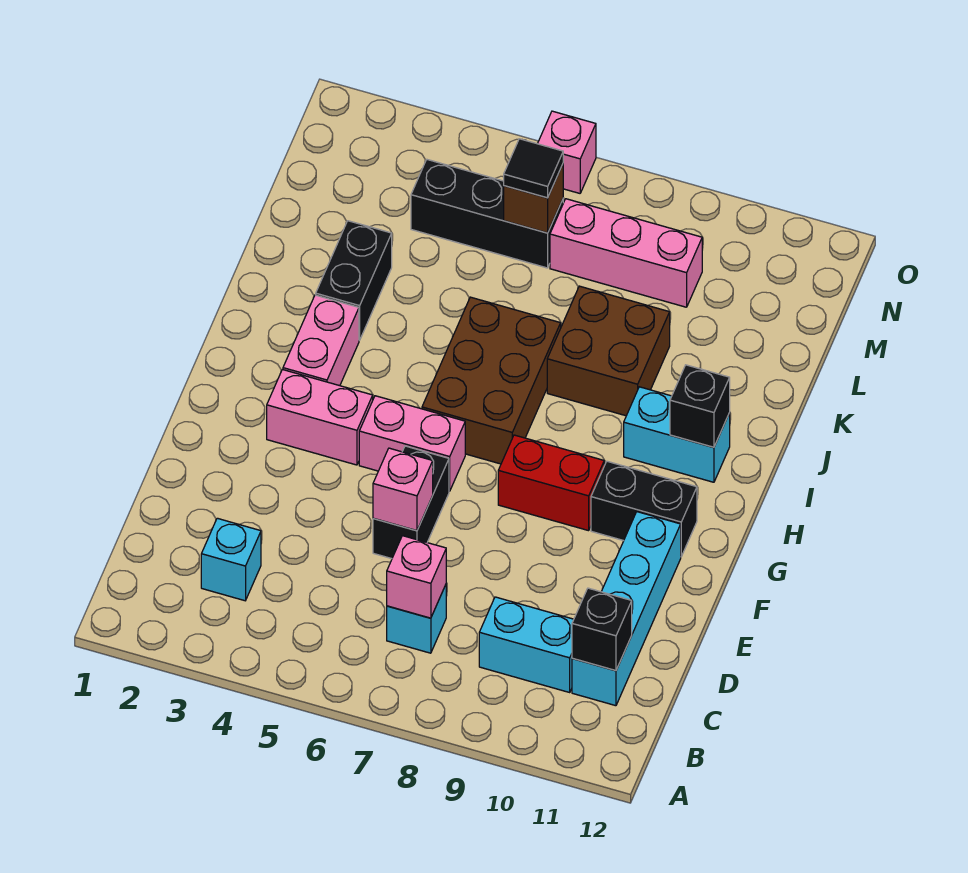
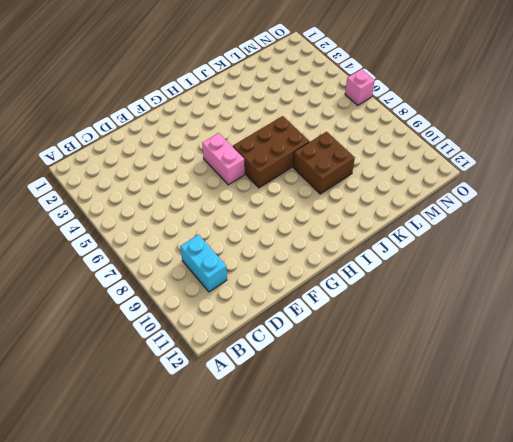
none -> cyan brick C3 level 1
none -> cyan brick C7 level 1
none -> cyan brick C11:F11 level 1

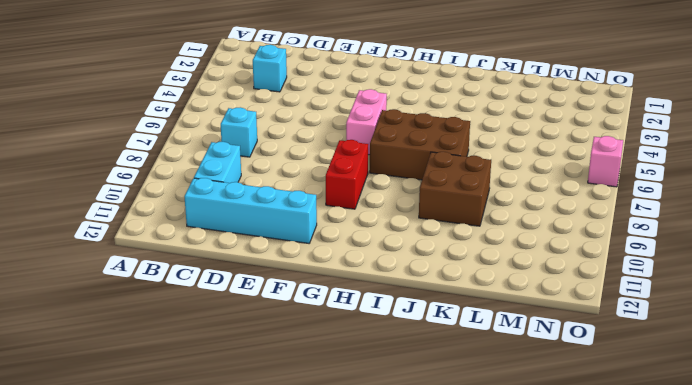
none -> black brick E6:F6 level 1
none -> pink brick G3:G4 level 1
none -> black brick G10:G11 level 1

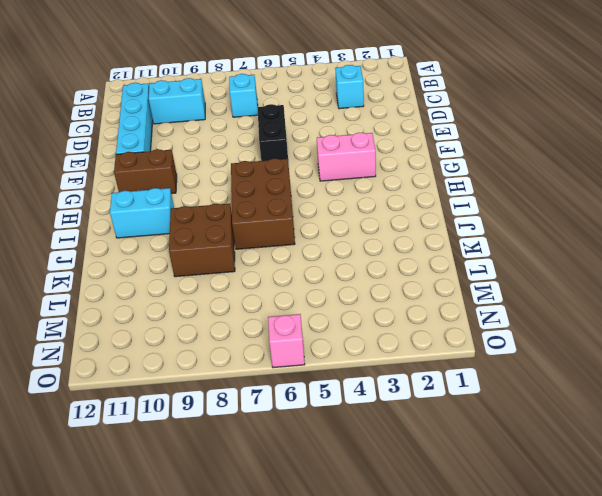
brown brick G10:G11 level 1 -> black brick G10:G11 level 1
none -> pink brick G5:G6 level 1
none -> red brick G8:G9 level 1
none -> pink brick H3:I3 level 1

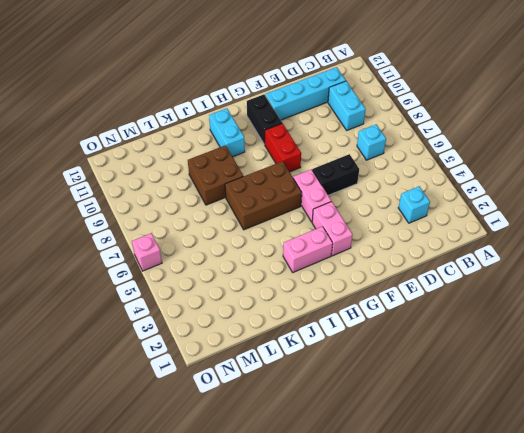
none -> black brick J3:K3 level 1
none -> black brick M4:M6 level 1
none -> pink brick M7:M9 level 1

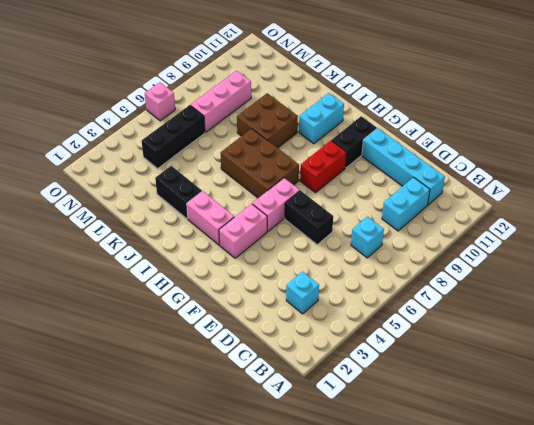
none -> pink brick C7 level 2
none -> black brick C11 level 2
none -> pink brick E6 level 2

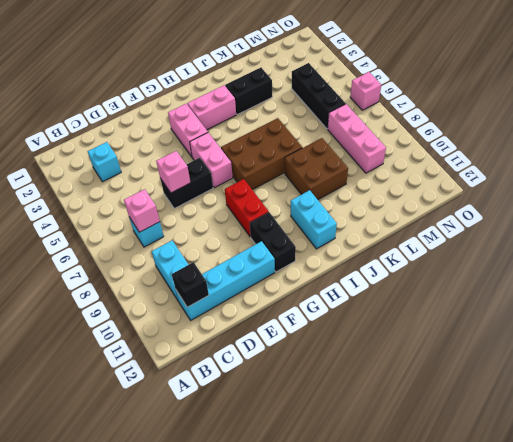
none -> black brick I11 level 2
none -> brown brick M6 level 2
none -> black tile M6 level 3

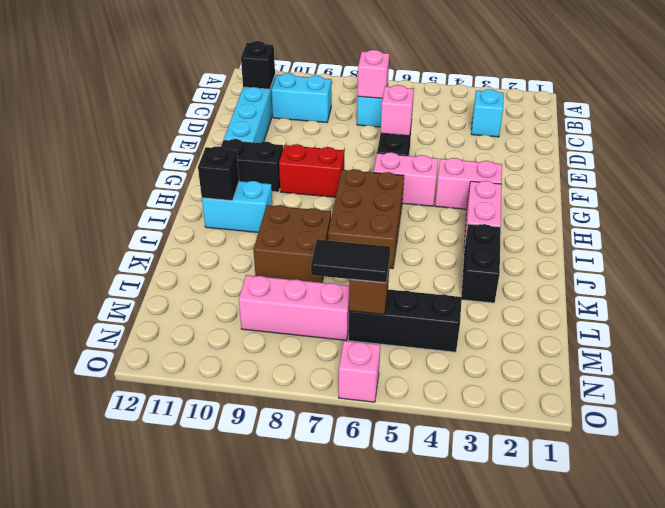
black tile M6:M7 level 3 -> black tile M6 level 3

